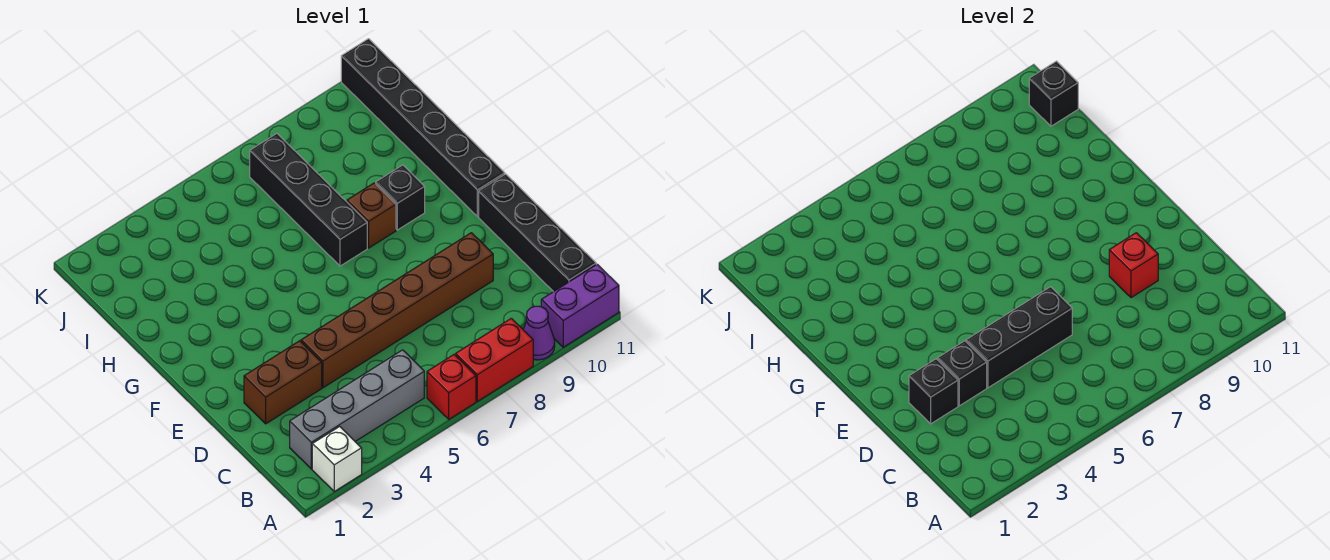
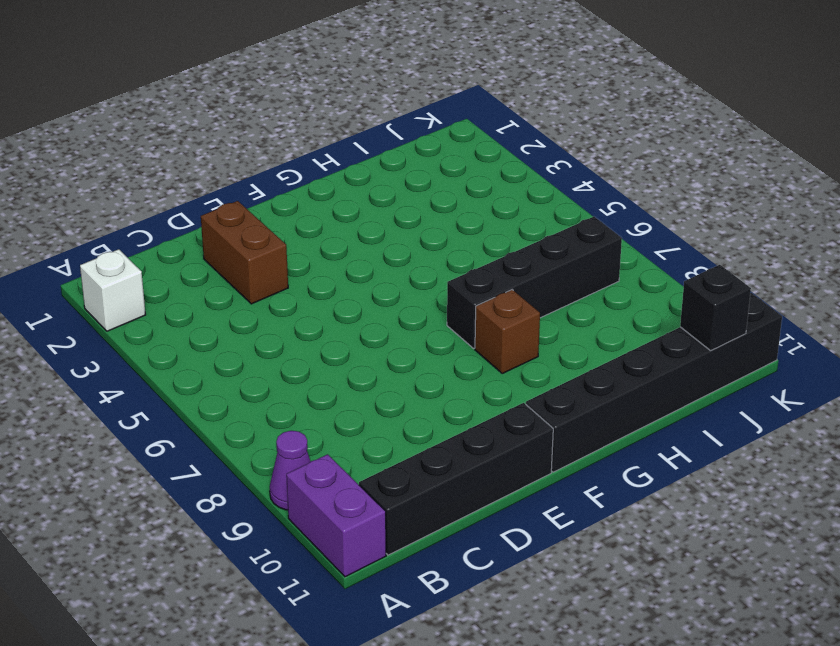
none -> red brick A6 level 1
none -> red brick A7:A8 level 1
none -> grey brick B2:B5 level 1

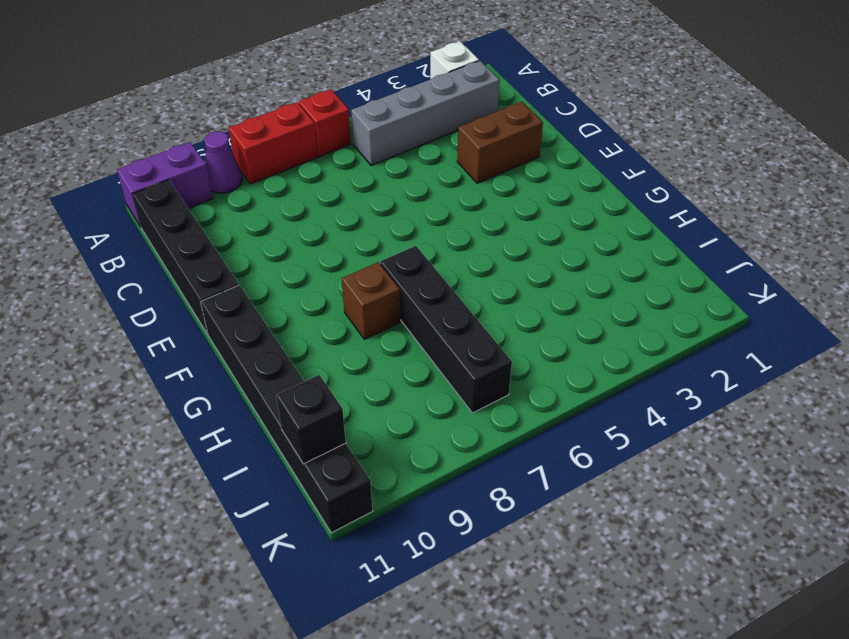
none -> brown brick D4:D9 level 1
none -> black brick G9 level 1
none -> black brick D2 level 2

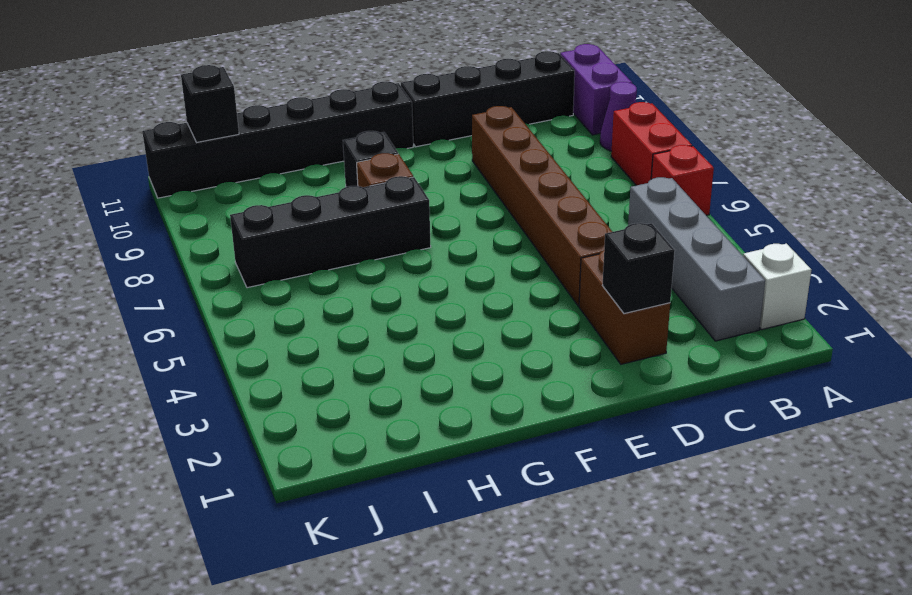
none -> black brick D3 level 2
none -> black brick D4:D6 level 2
none -> red brick D9 level 2

